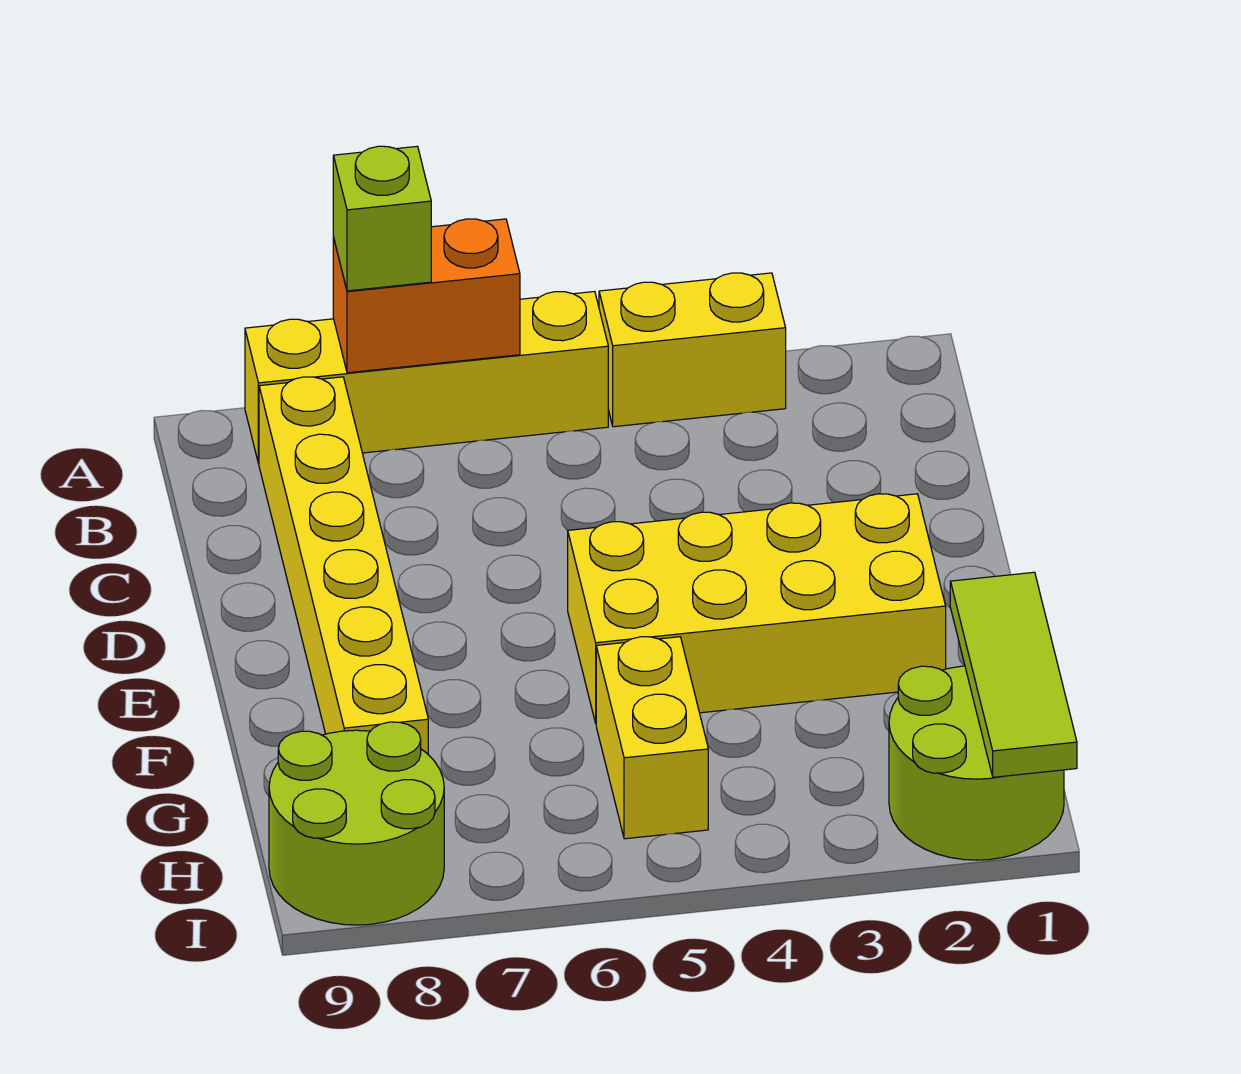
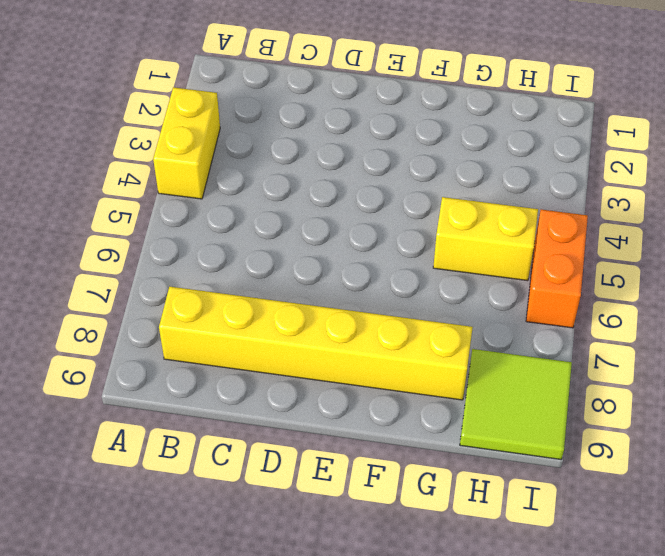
lime tile H8:I9 level 1 -> lime round brick H8:I9 level 1
orange brick I5:I6 level 1 -> orange brick A6:A7 level 2
none -> yellow brick A5:A8 level 1
none -> yellow brick E2:F5 level 1

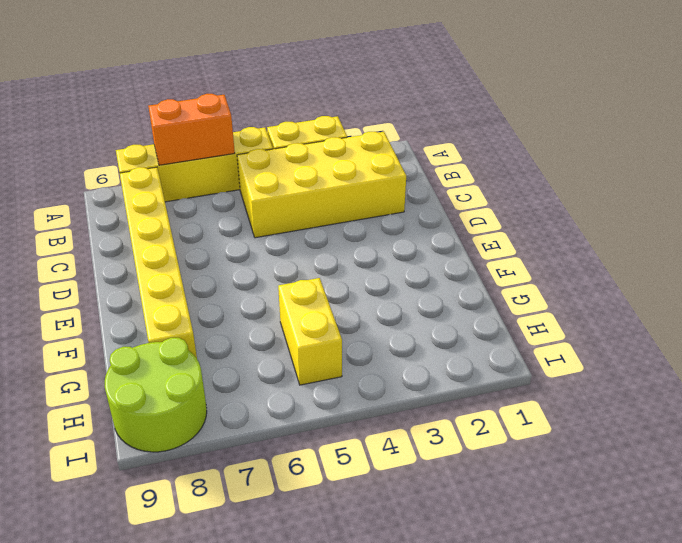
yellow brick B2:C5 level 1 -> yellow brick E2:F5 level 1
none -> lime round brick H1:I2 level 1
none -> lime tile G1:I1 level 2

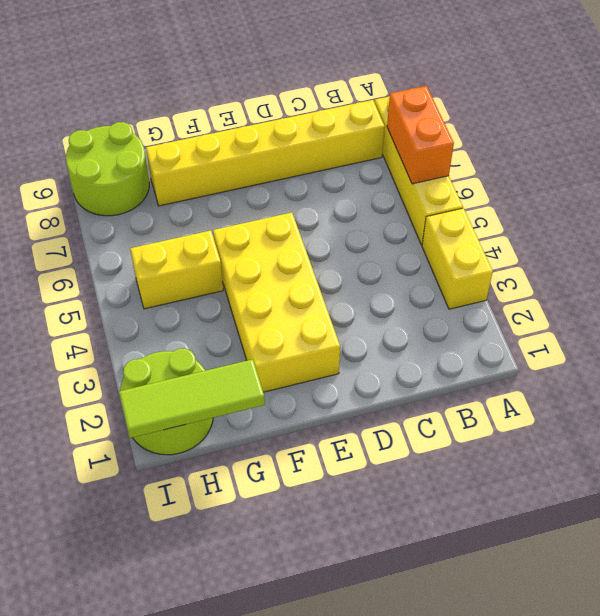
none -> lime brick A7 level 3

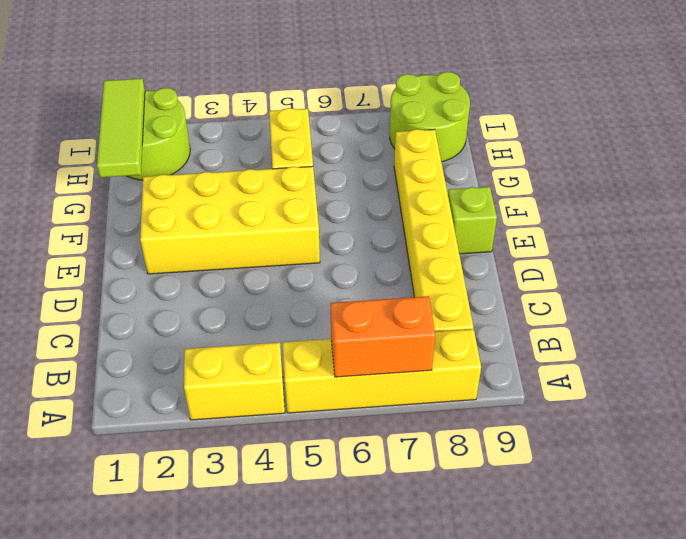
lime brick E9 level 1 -> lime brick A7 level 3

